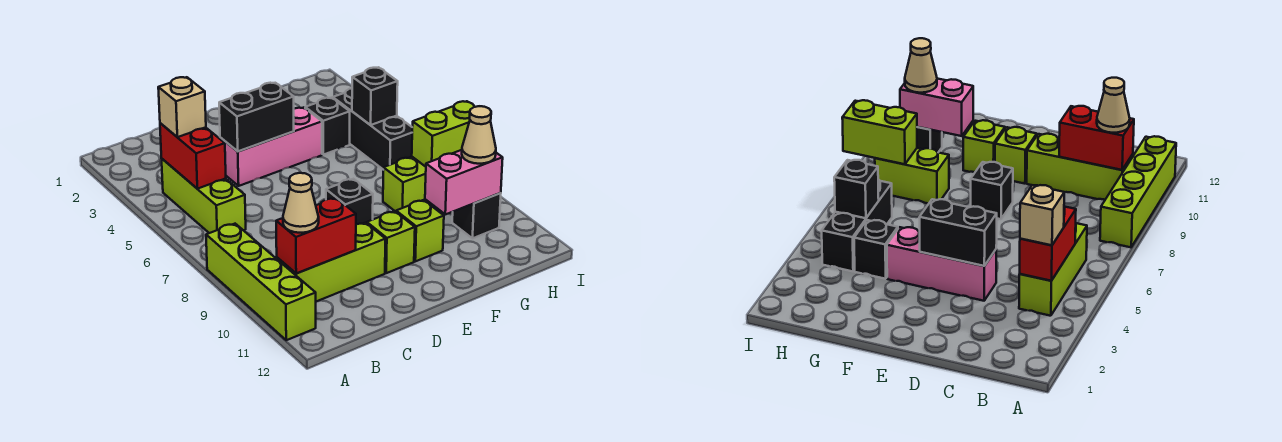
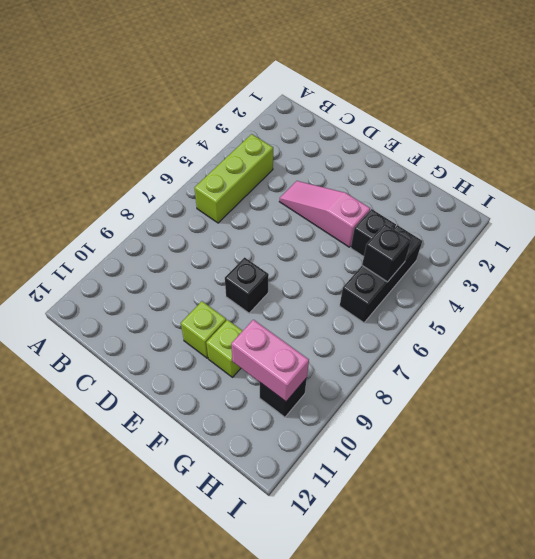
pink slope D4:F4 level 1 top F -> pink brick D4:F4 level 1
none -> lime brick A8:A11 level 1
none -> lime brick B10:D10 level 1
none -> lime brick G8:H8 level 1

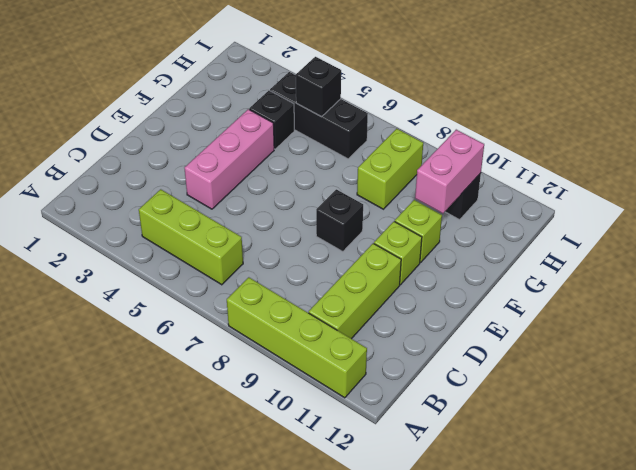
none -> red brick B4:B5 level 2
none -> red brick B10:C10 level 2
none -> black brick D4:E4 level 2

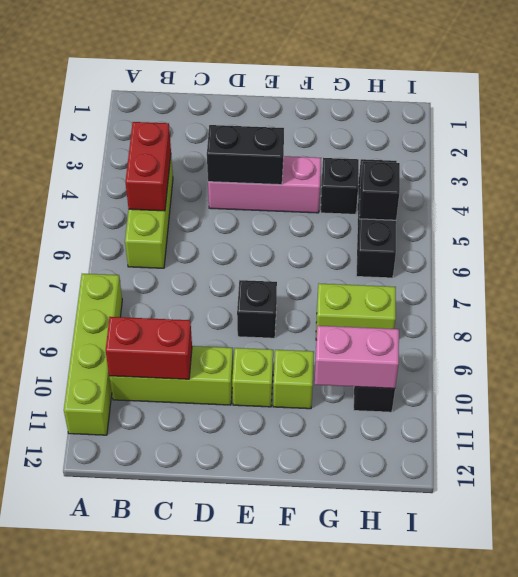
none -> lime brick H8:I8 level 2
none -> tan brick B4 level 3
none -> tan cone B10 level 3

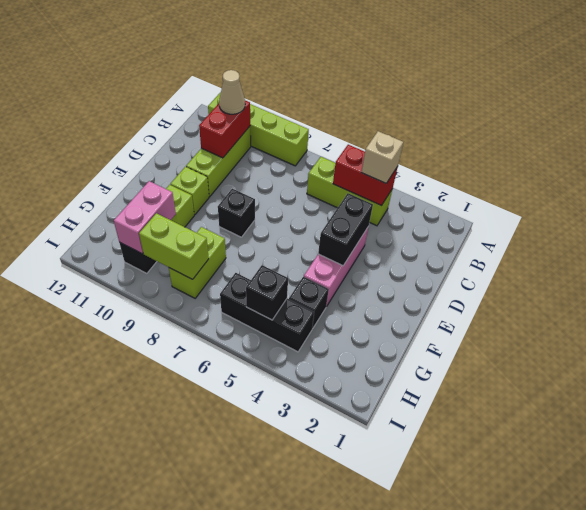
lime brick H8:H9 level 2 -> lime brick H8:I8 level 2
none -> tan cone H10 level 3

